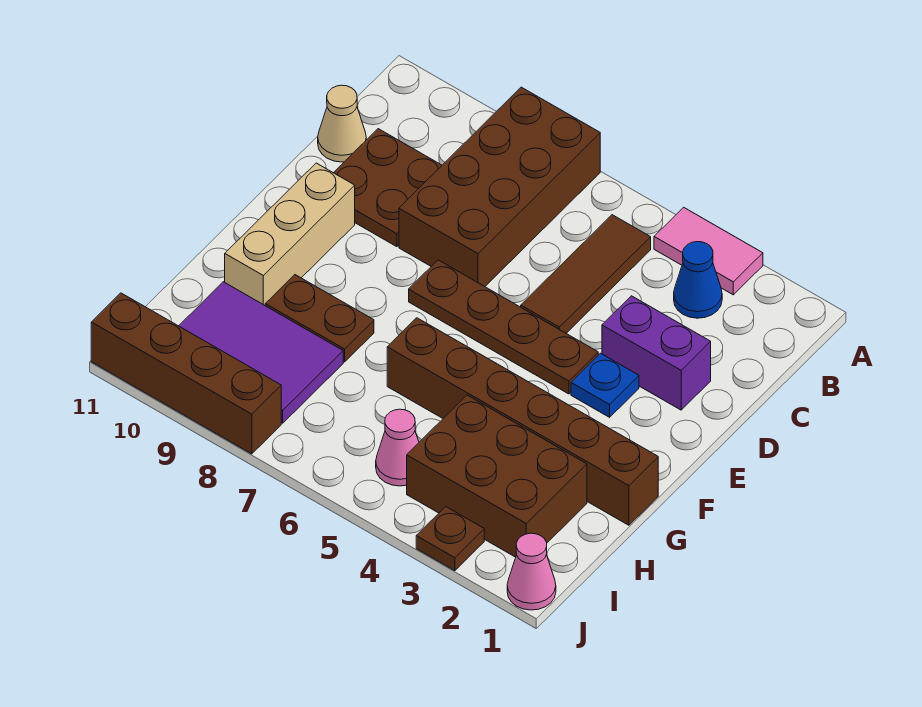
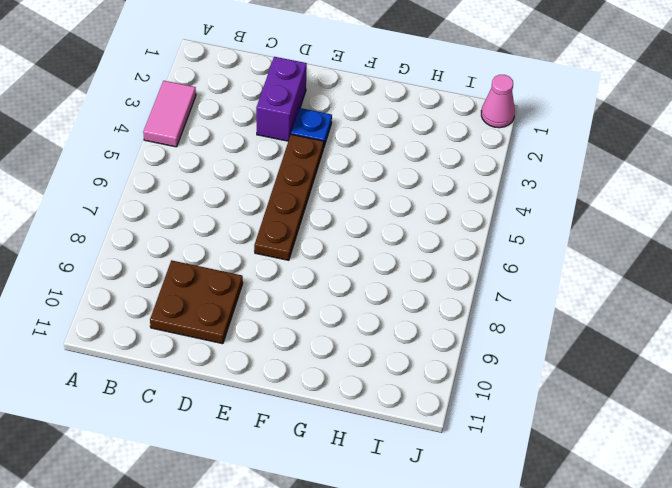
none -> brown brick A7:D8 level 1
none -> blue cone B3 level 1
none -> brown tile B5:D5 level 1

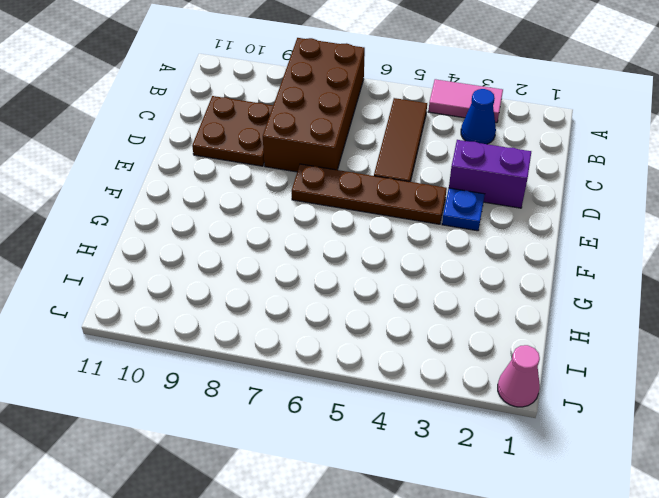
none -> tan cone C11 level 1
none -> tan brick E10:G10 level 1
none -> brown brick G1:G6 level 1

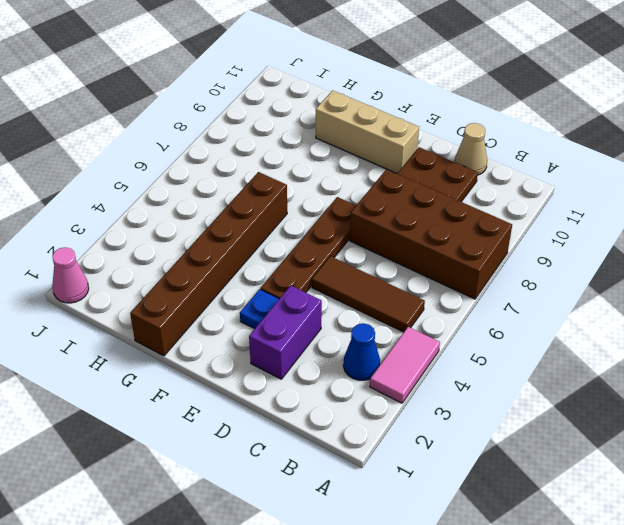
none -> brown plate G8:G9 level 1
none -> brown brick H2:I4 level 1
none -> purple tile H8:I10 level 1

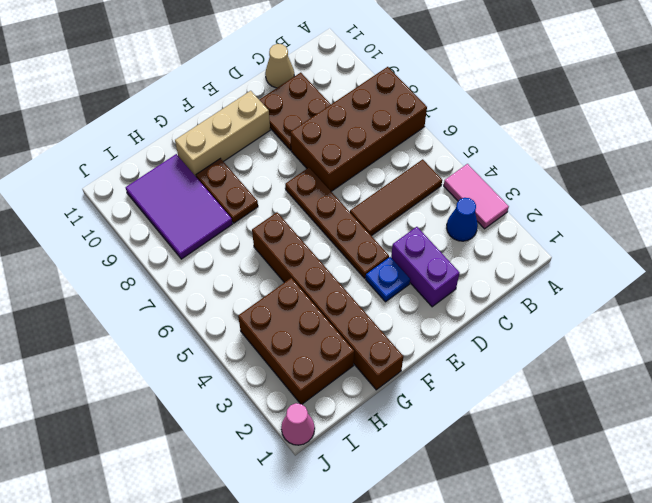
none -> pink cone I5 level 1
none -> brown plate J3 level 1
none -> brown brick J8:J11 level 1

